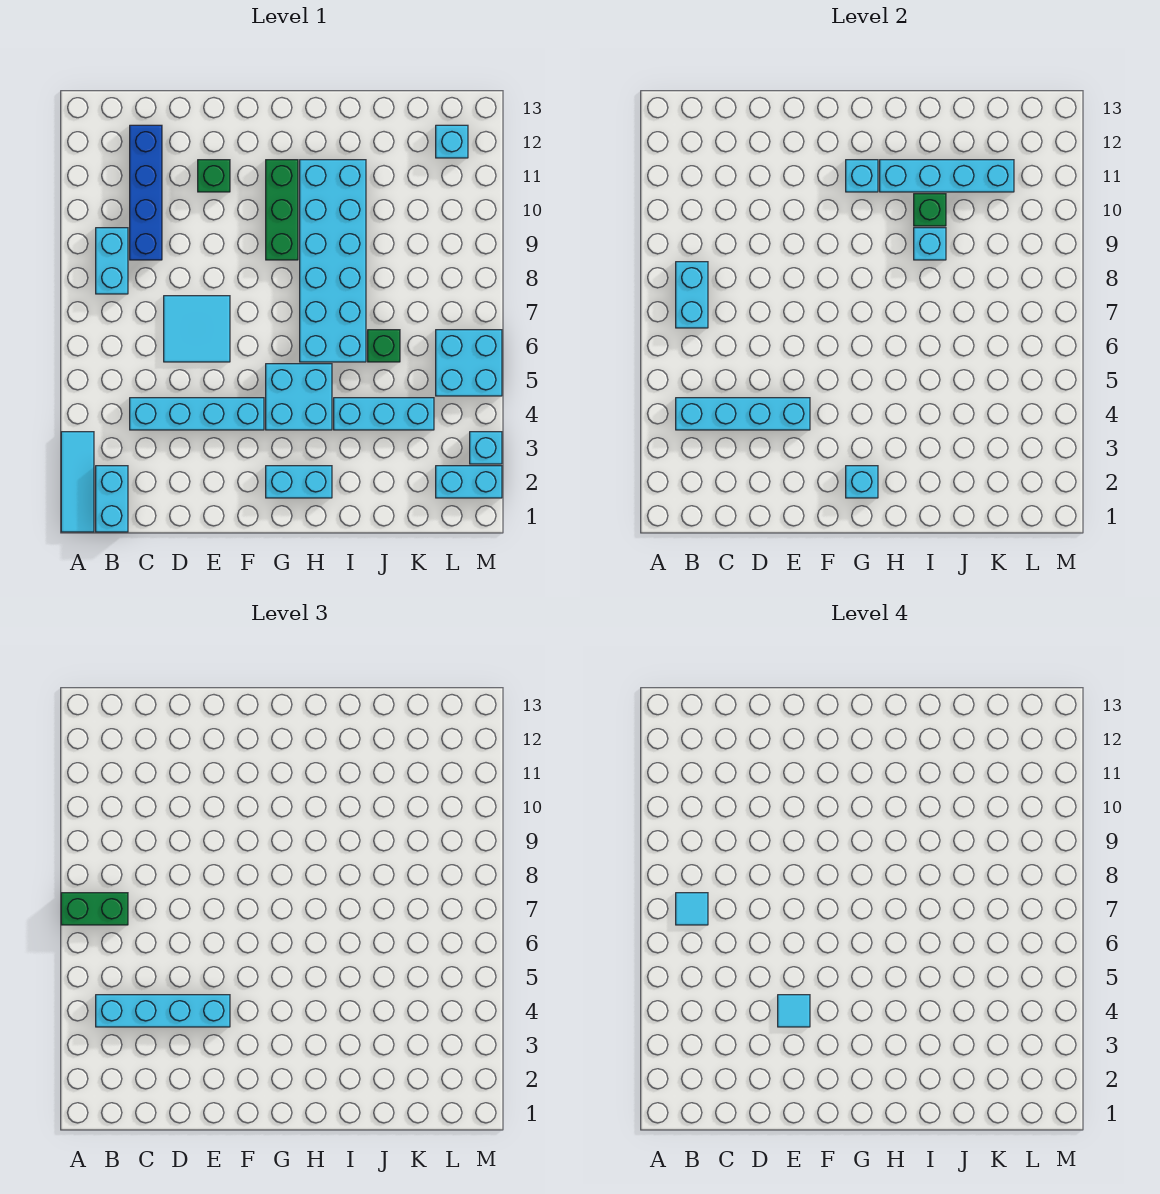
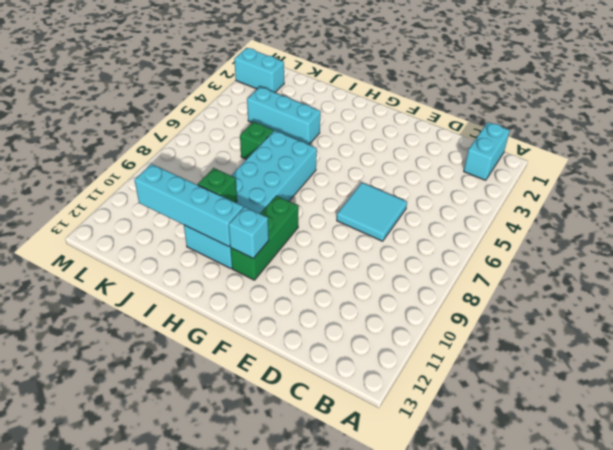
none -> cyan tile A1:A3 level 1
none -> cyan brick B8:B9 level 1
none -> cyan brick C4:F4 level 1

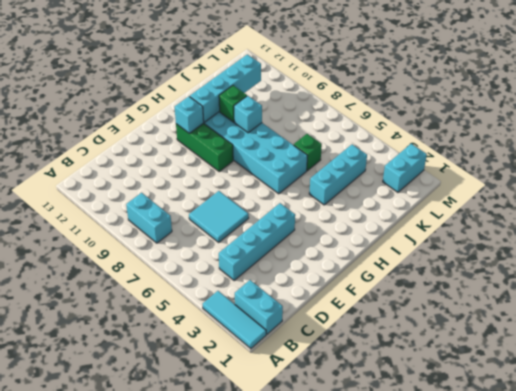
none -> blue brick C9:C12 level 1
none -> green brick E11 level 1
none -> cyan brick G2:H2 level 1

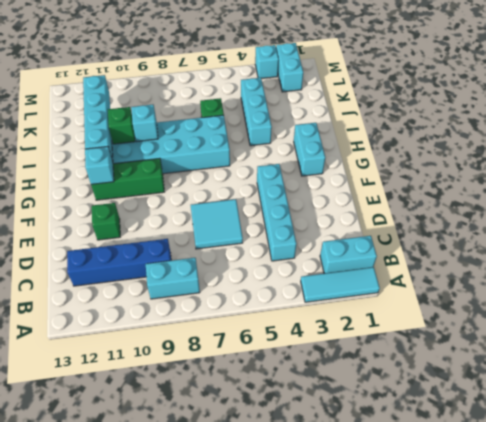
none -> cyan brick G4:H5 level 1
none -> cyan brick L5:M6 level 1
none -> cyan brick L12 level 1

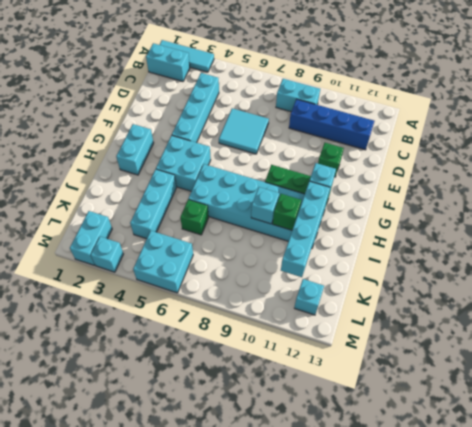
none -> cyan brick B4:E4 level 2
none -> cyan brick B7:B8 level 2
none -> cyan brick G2 level 2

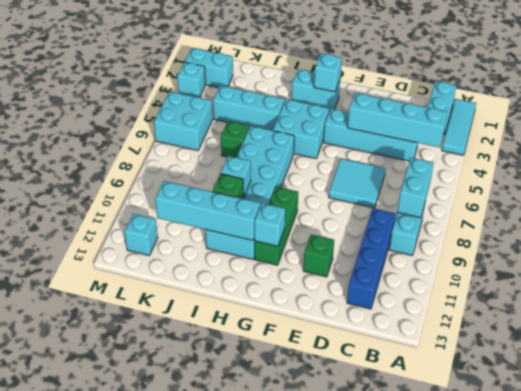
none -> green brick A7:B7 level 3
none -> cyan brick B4:E4 level 3
none -> cyan tile B7 level 4

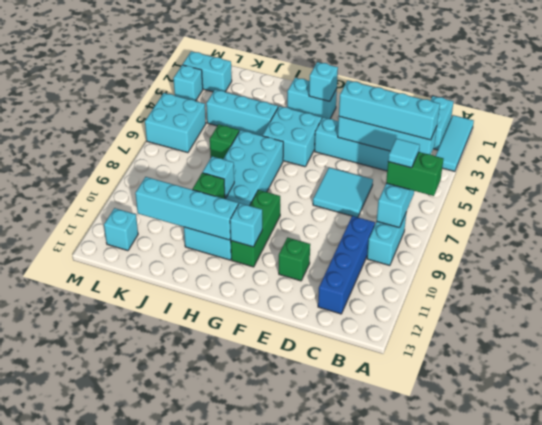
none -> cyan tile E4 level 4

